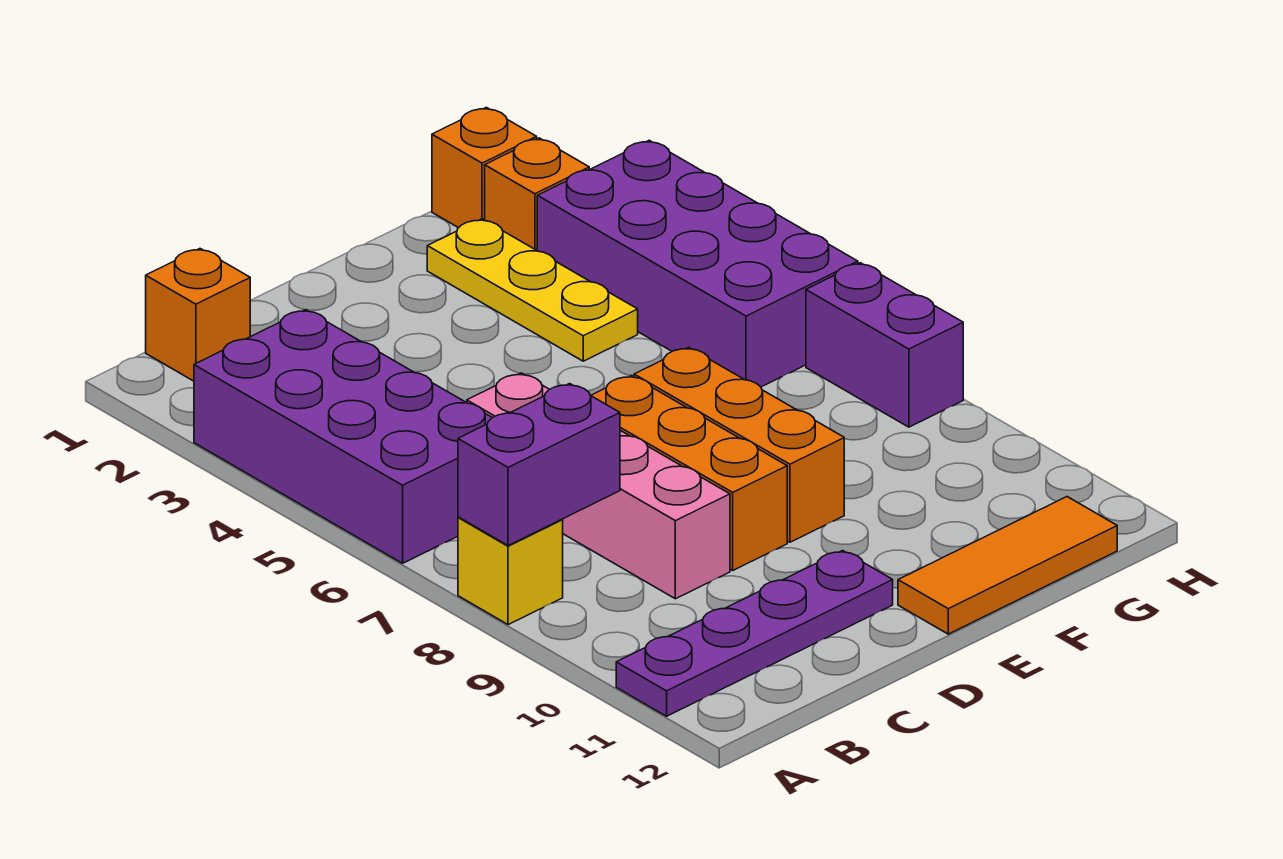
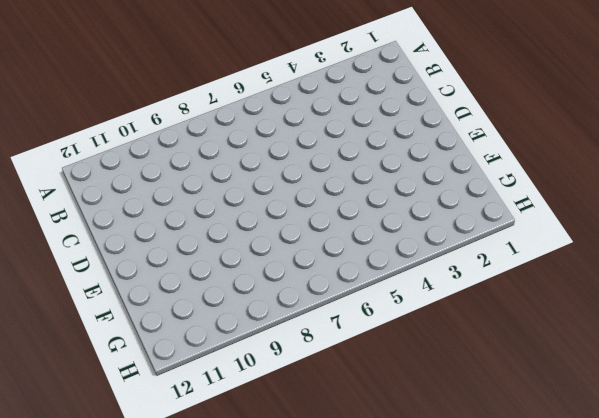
none -> purple brick A3:B6 level 1
none -> yellow brick A8 level 1
none -> purple plate A11:D11 level 1

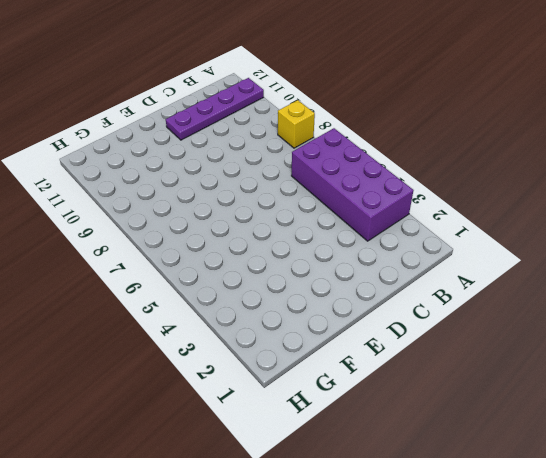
none -> orange brick B1 level 1
none -> pink brick C6:C9 level 1
none -> orange brick D7:D9 level 1

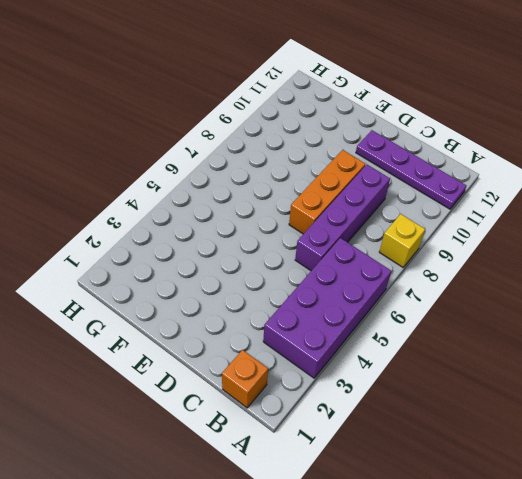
purple brick C6:C9 level 1 -> pink brick C6:C9 level 1
none -> orange brick E7:E9 level 1
none -> orange tile E12:G12 level 1
none -> yellow plate F2:F4 level 1

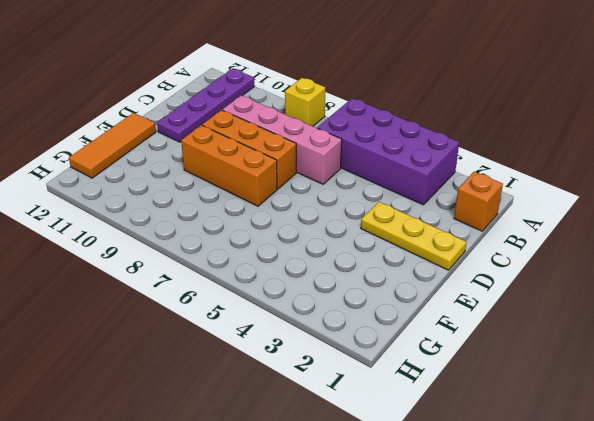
yellow plate D1:D3 level 1 -> yellow plate F2:F4 level 1
none -> orange brick G1 level 1
none -> orange brick G2 level 1
none -> purple brick G3:H6 level 1

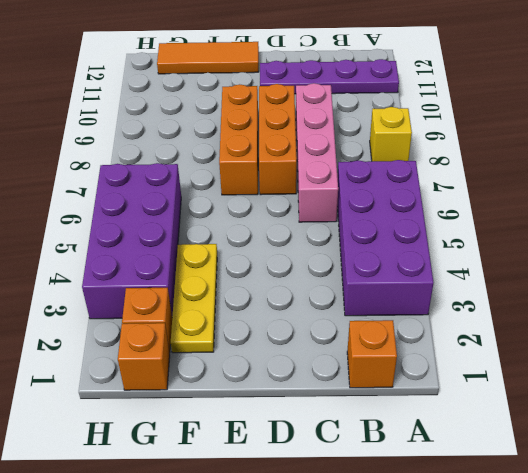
none -> purple brick H7:H8 level 1
none -> purple brick A8:B8 level 2

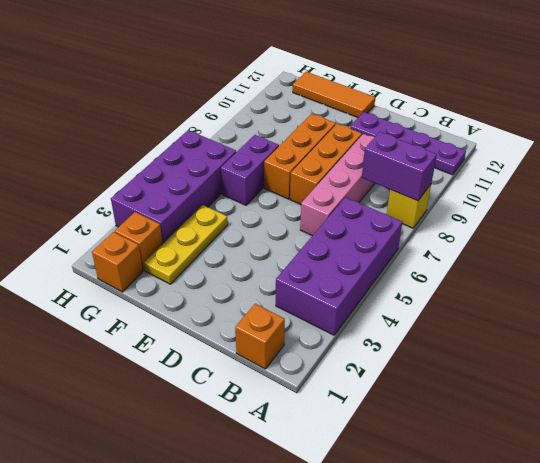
purple brick F6:F7 level 1 -> purple brick H7:H8 level 1

